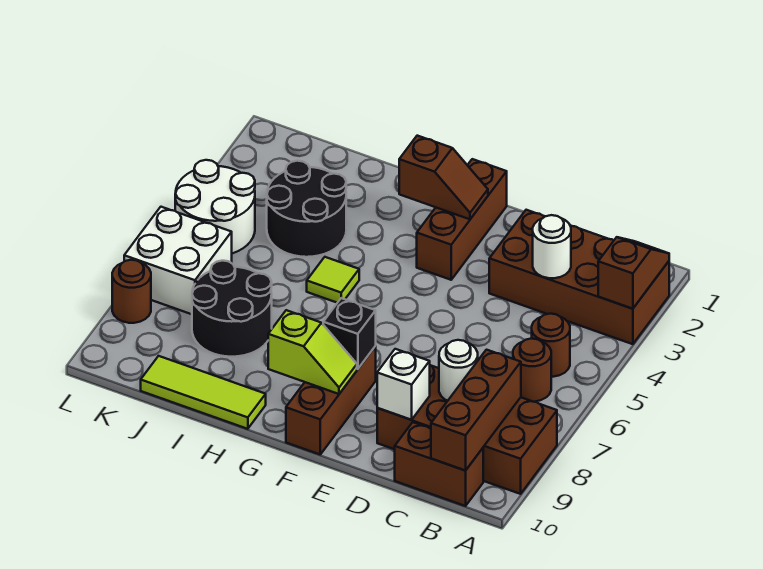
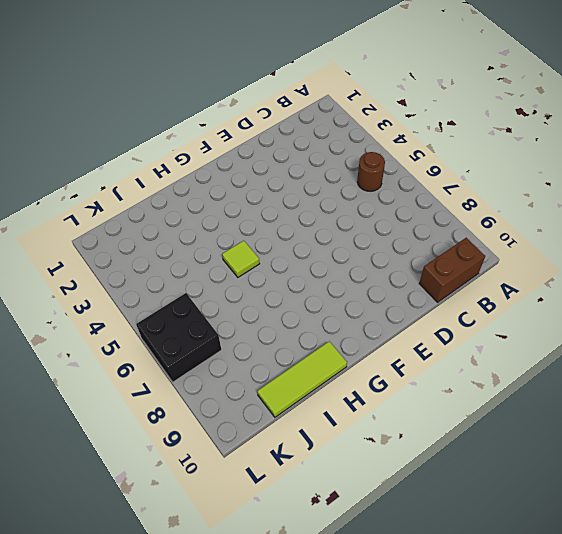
black brick K6:L7 level 1 -> white brick K6:L7 level 1
none -> brown brick A2:D3 level 1
none -> brown brick A8:D9 level 1
none -> brown round brick B6 level 1

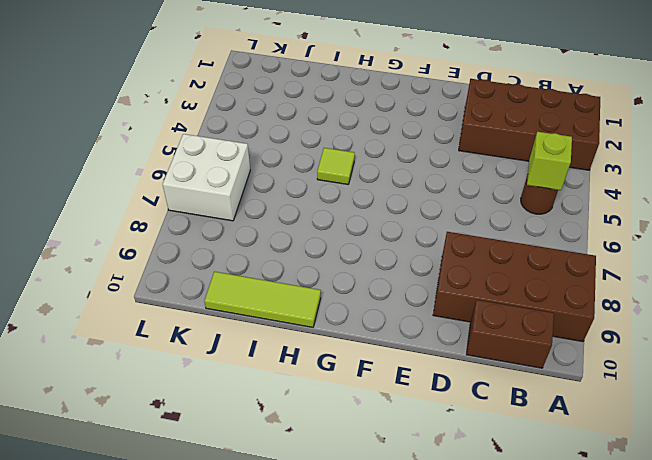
lime brick B5 level 2 -> none
none -> brown round brick B6 level 1
none -> brown brick F1:F3 level 1
none -> brown brick F8:F10 level 1

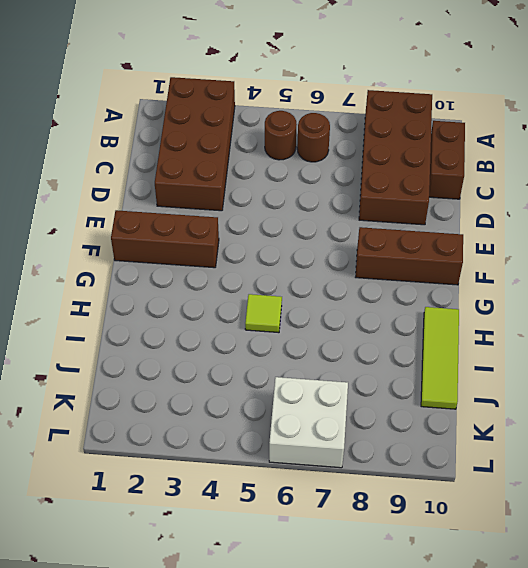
none -> black round brick I3:J4 level 1
none -> black round brick I7:J8 level 1
none -> white round brick K4:L5 level 1

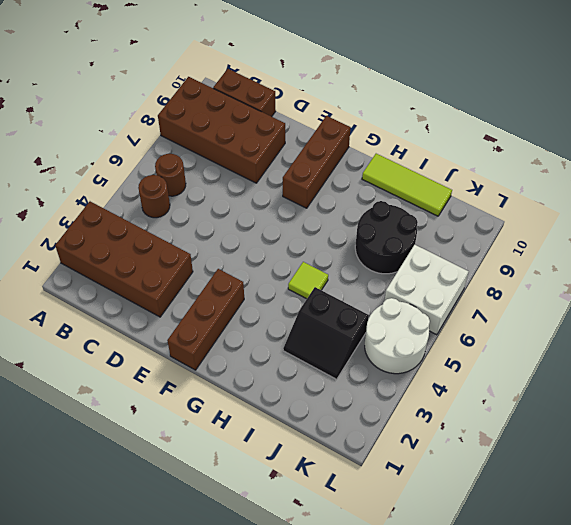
black slope I3:J4 level 1 top 4 -> black round brick I3:J4 level 1
none -> brown round brick L8 level 1
none -> brown slope A2:A3 level 2 top 3
none -> brown brick B8:B10 level 2

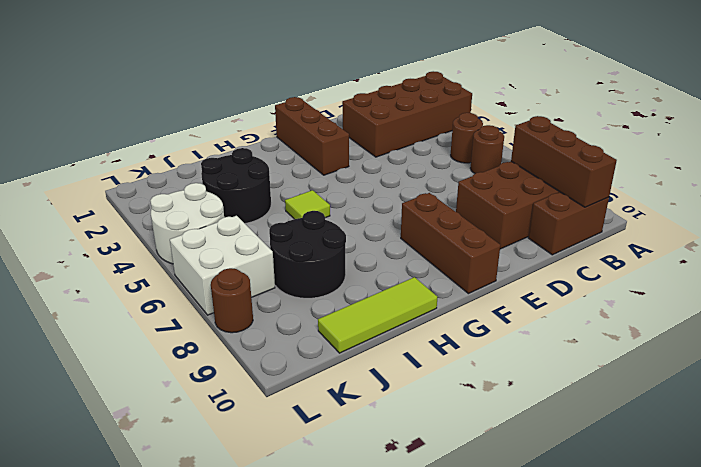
none -> brown slope A2:A3 level 2 top 3
none -> white round brick C3 level 2
none -> white round brick C8 level 2

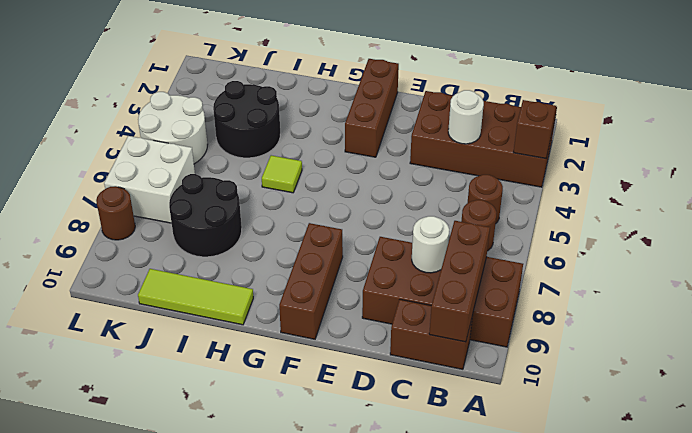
none -> white brick D9 level 2
none -> brown slope F2:G2 level 2 top G
none -> black brick F8 level 2

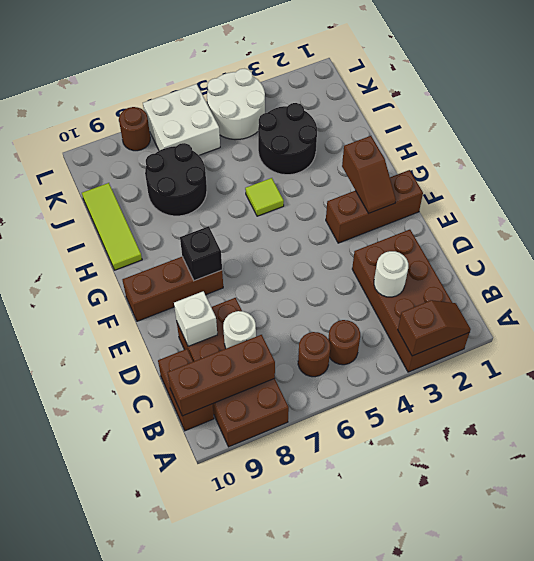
none -> lime slope F9:G9 level 2 top G

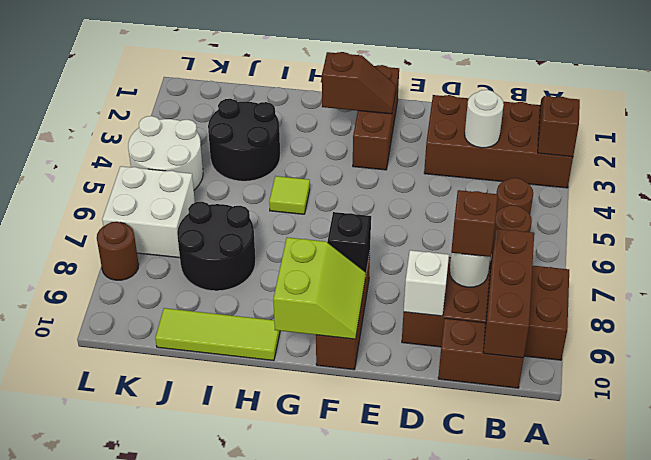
brown brick C8 level 3 -> none
lime slope F9:G10 level 2 top G -> lime slope F9:G9 level 2 top G

